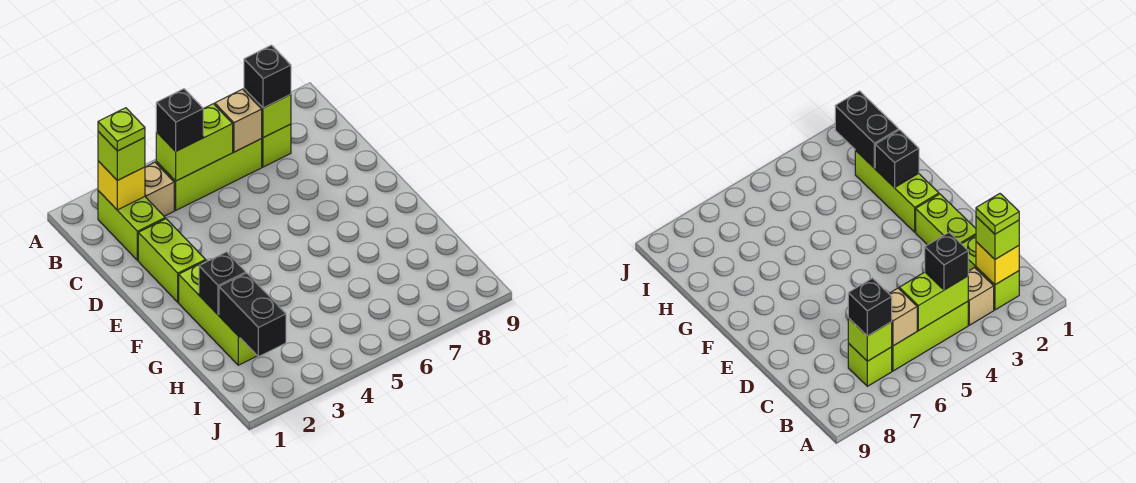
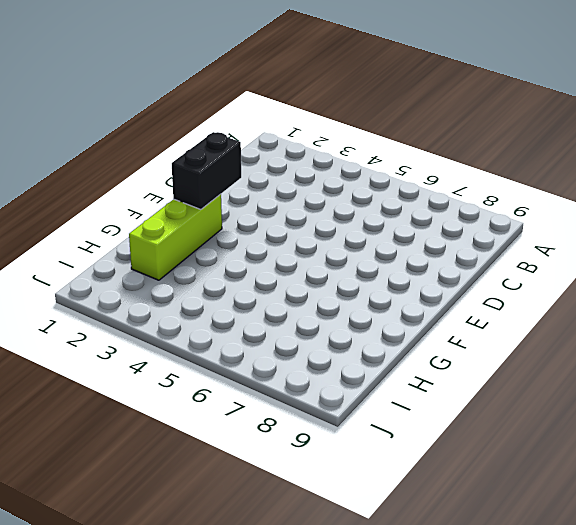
black brick E2:F2 level 2 -> black brick H2:I2 level 2
none -> lime brick B2:C2 level 1
none -> tan brick B3 level 1
none -> lime brick B4:B6 level 1

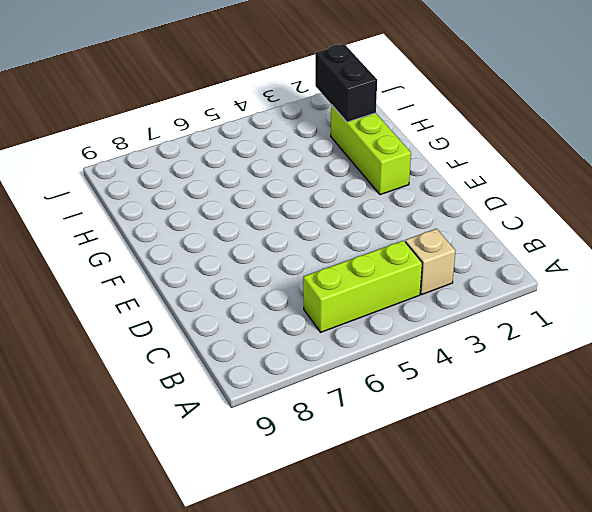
none -> lime brick B2:C2 level 1
none -> lime brick B7 level 1
none -> lime brick D2:E2 level 1

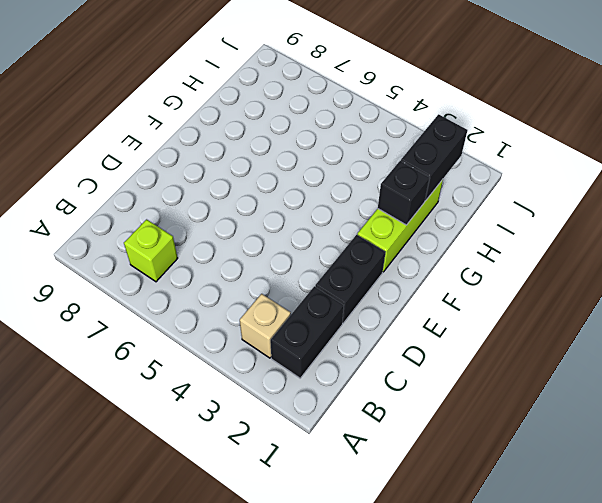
black brick B2:C2 level 1 -> lime brick B2:C2 level 1
black brick D2:E2 level 1 -> lime brick D2:E2 level 1
none -> lime brick B4:B6 level 1
none -> yellow brick B2 level 2
none -> lime brick B4:B5 level 2

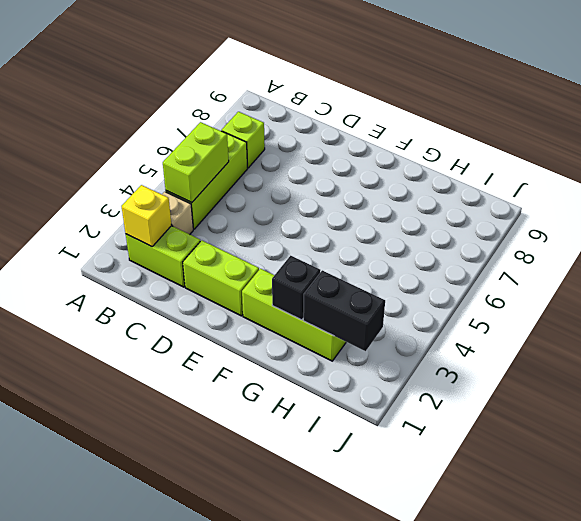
none -> tan brick B6 level 2
none -> lime brick B7 level 2
none -> lime brick B2 level 3

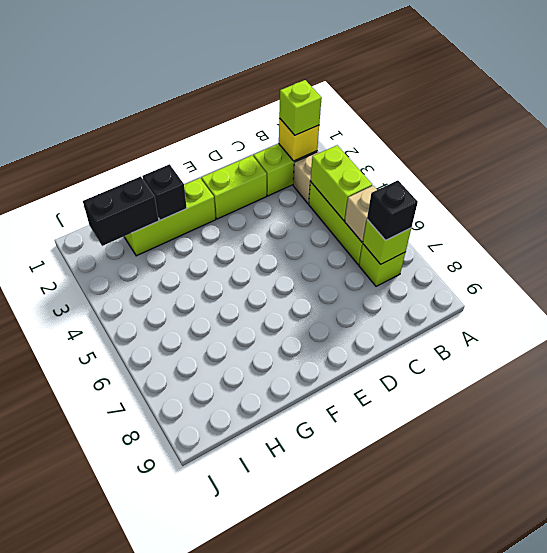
none -> black brick B4 level 3
none -> lime plate B2 level 4

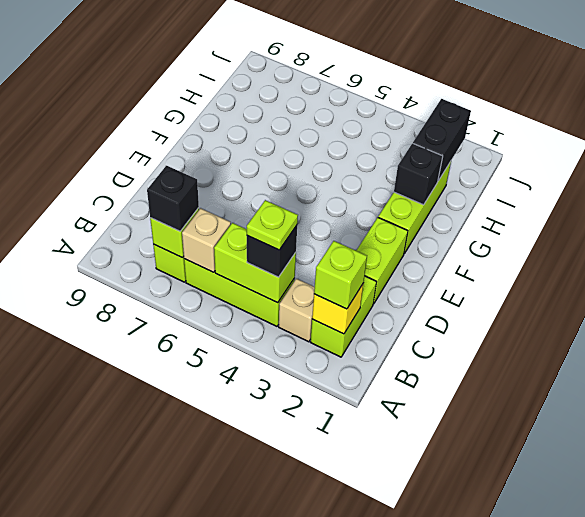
lime plate B4 level 4 -> lime plate B2 level 4

